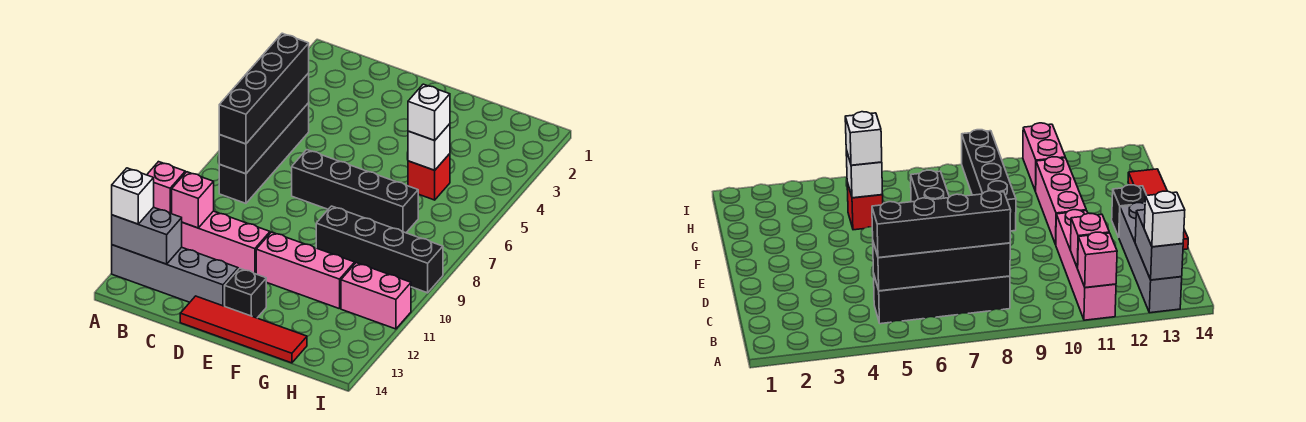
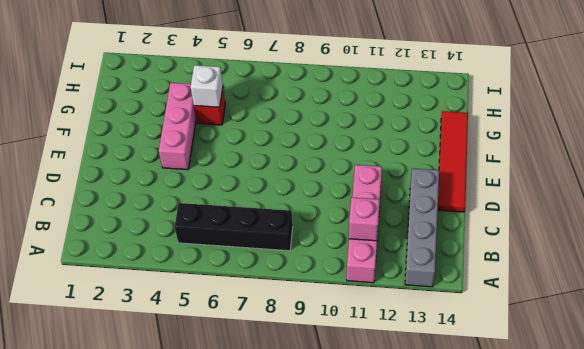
pink brick E4:G4 level 1 -> pink brick E11:G11 level 1
none -> black brick D7:G7 level 1
none -> black brick E13 level 1
none -> black brick F9:I9 level 1

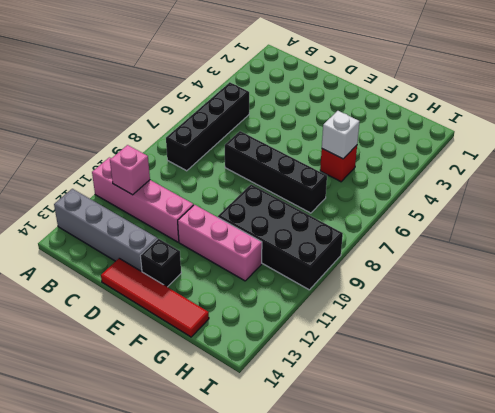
black brick F9:I10 level 1 -> black brick F9:I9 level 1
none -> pink brick H11:I11 level 1
none -> pink brick A11 level 2
none -> grey brick A13:B13 level 2

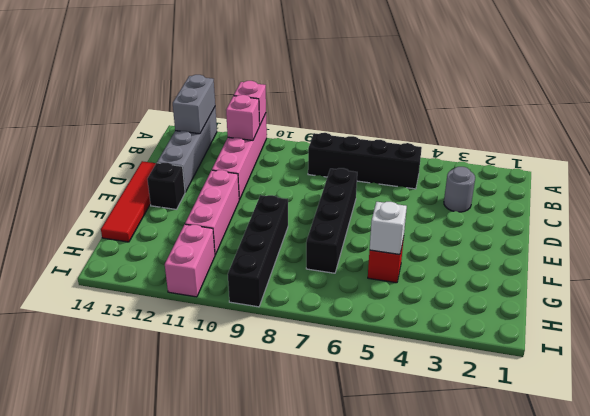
grey round brick C3 level 1 -> none
none -> black brick B5:B8 level 2
none -> white brick A13 level 3
none -> black brick B5:B8 level 3

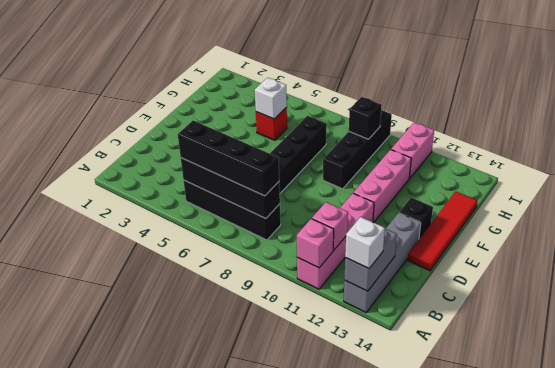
black brick H9 level 2 -> none
none -> white brick G5 level 3

